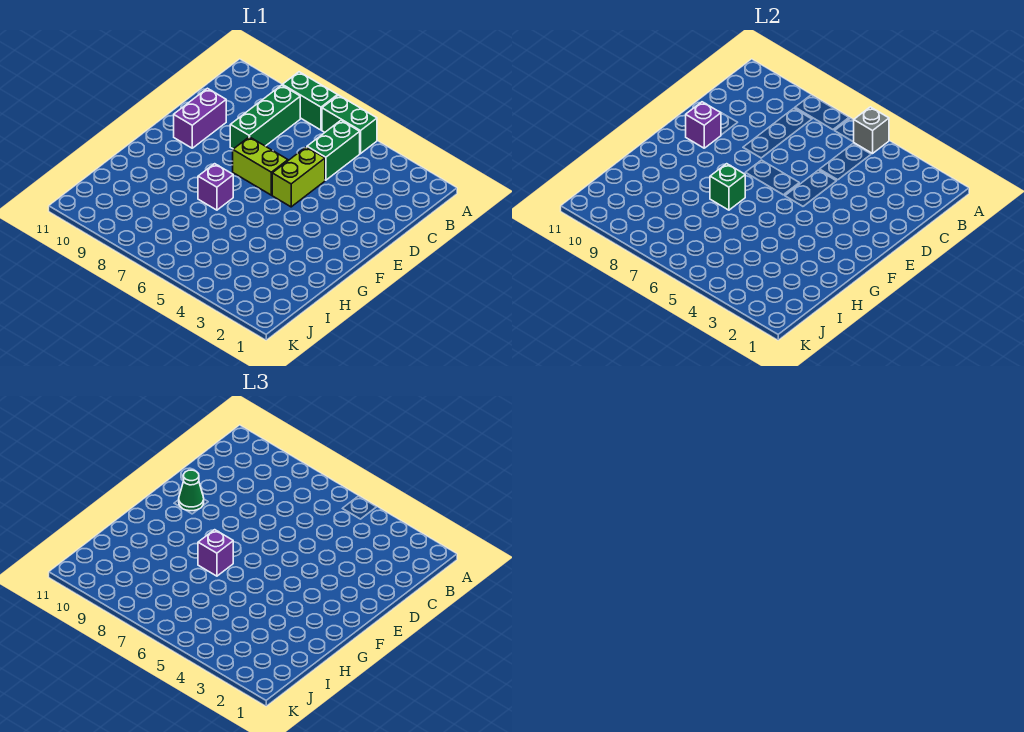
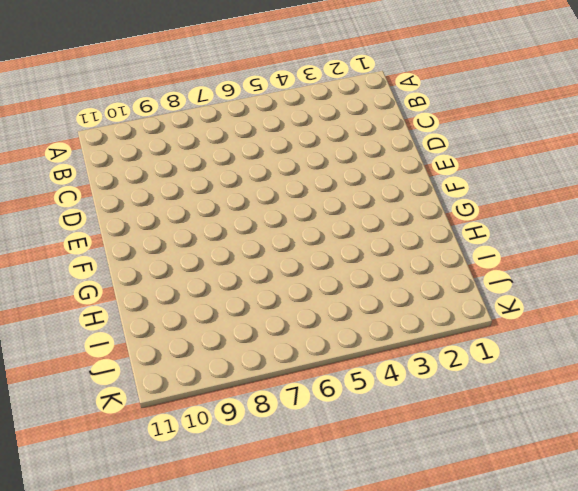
none -> green brick A5:A6 level 1
none -> green brick A7:A8 level 1
none -> green brick B5:C5 level 1

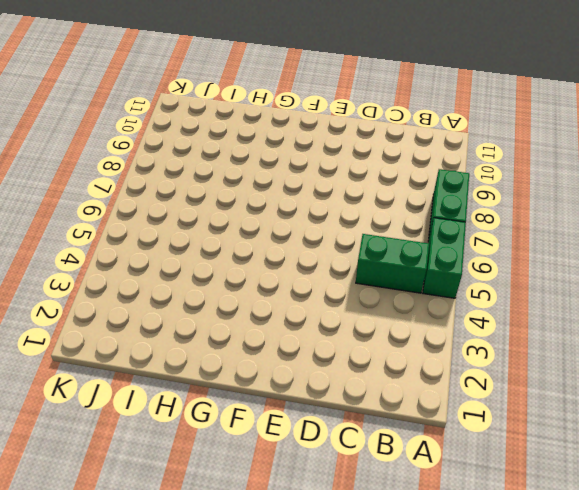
none -> green brick B8:D8 level 1
none -> lime brick D5:E5 level 1
none -> purple brick D10:E10 level 1

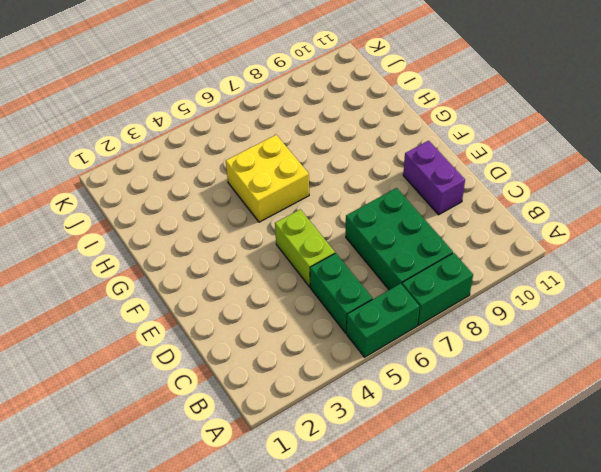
green brick B7:D8 level 1 -> green brick B8:D8 level 1
yellow brick G5:H6 level 1 -> none
none -> lime brick E6:E7 level 1
none -> purple brick G7 level 1
none -> grey brick A5 level 2

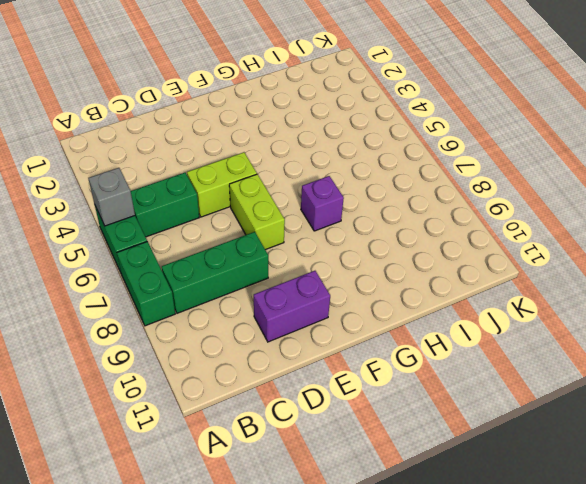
none -> purple brick E10 level 2
none -> green brick G7 level 2
none -> green cone E10 level 3

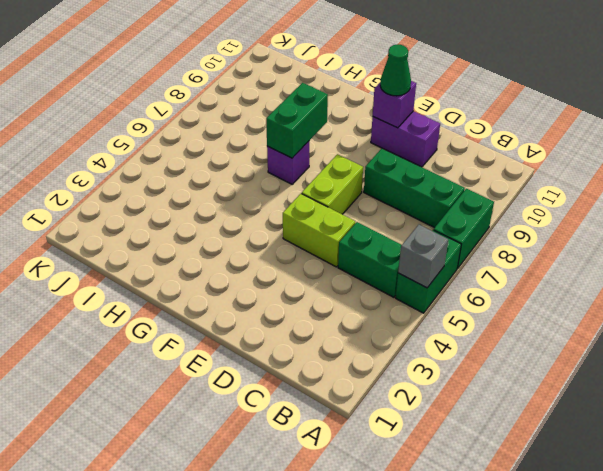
green brick G7:G8 level 2 -> green brick G7 level 2
none -> purple brick G7 level 3

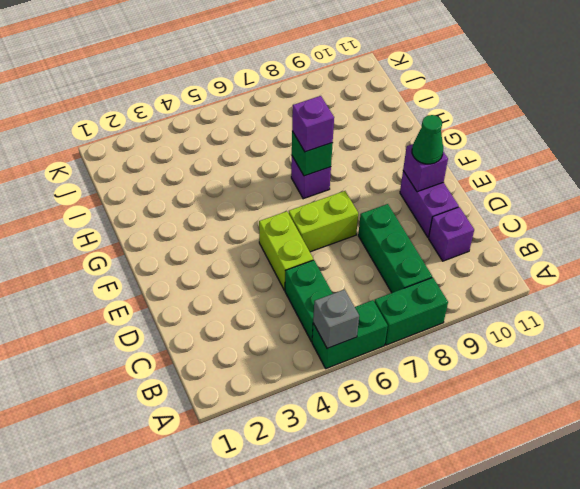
purple brick C10 level 1 -> none

